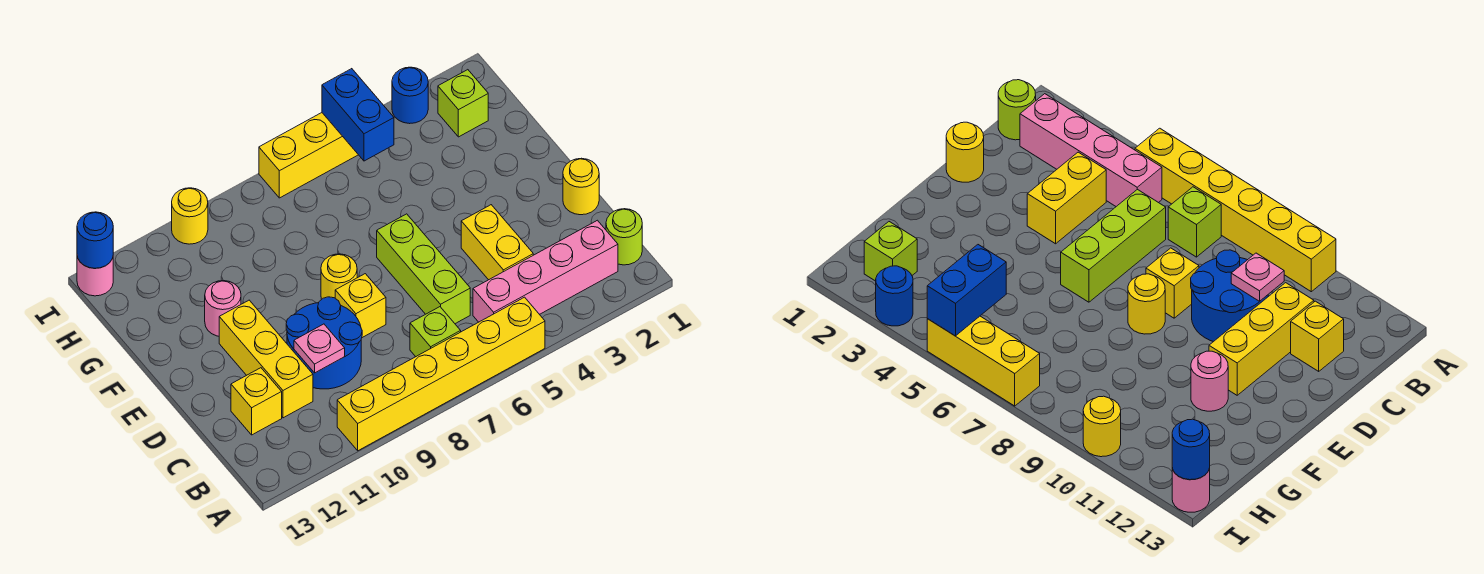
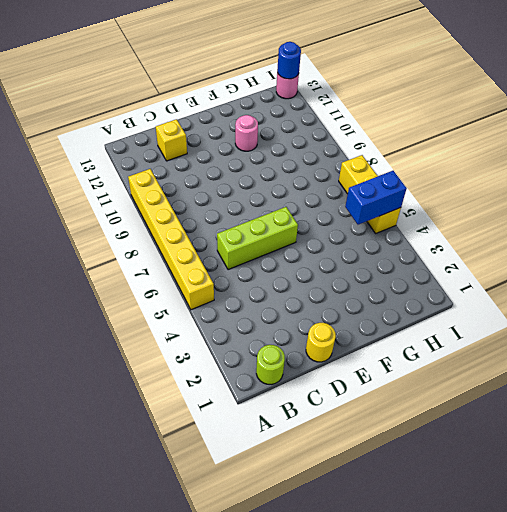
none -> pink brick B2:B5 level 1
none -> lime brick B7 level 1
none -> yellow brick C4:D4 level 1

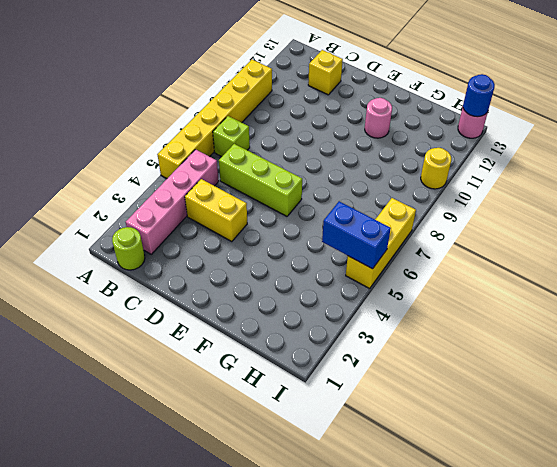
none -> blue round brick C9:D10 level 1
none -> yellow brick C11:E11 level 1
none -> yellow round brick D1 level 1

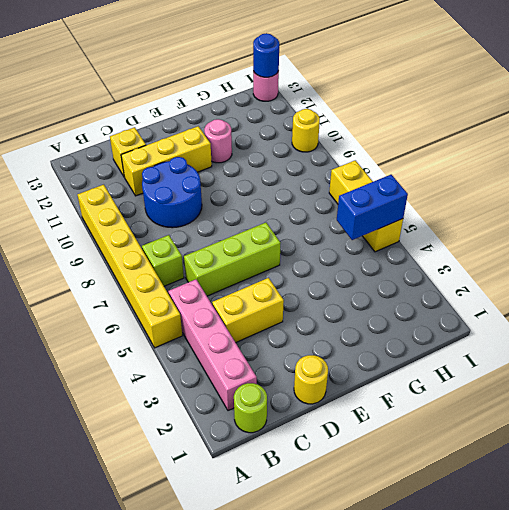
none -> yellow brick D8 level 1
none -> yellow round brick E8 level 1
none -> lime brick H2 level 1

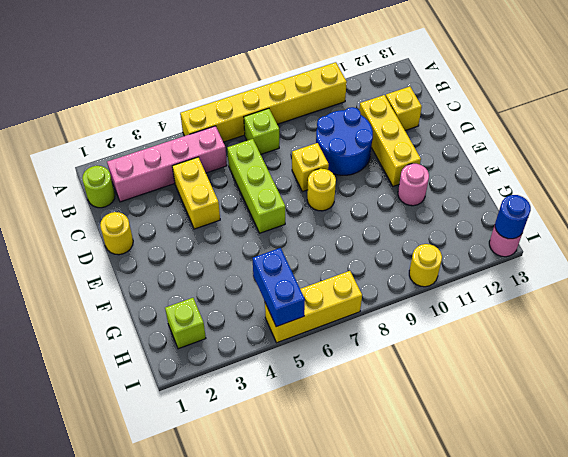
none -> blue round brick I3 level 1
none -> pink plate C10 level 2

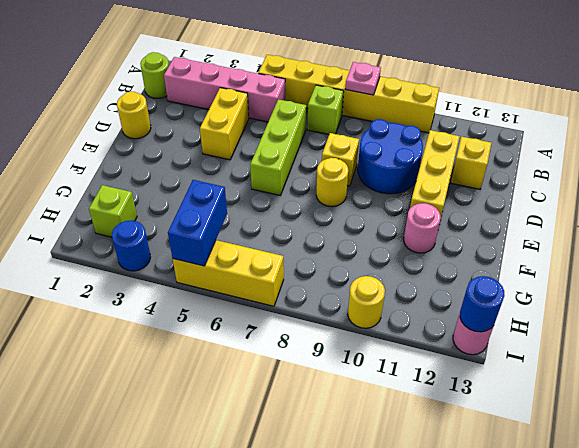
pink plate A8 level 2 -> pink plate C10 level 2

